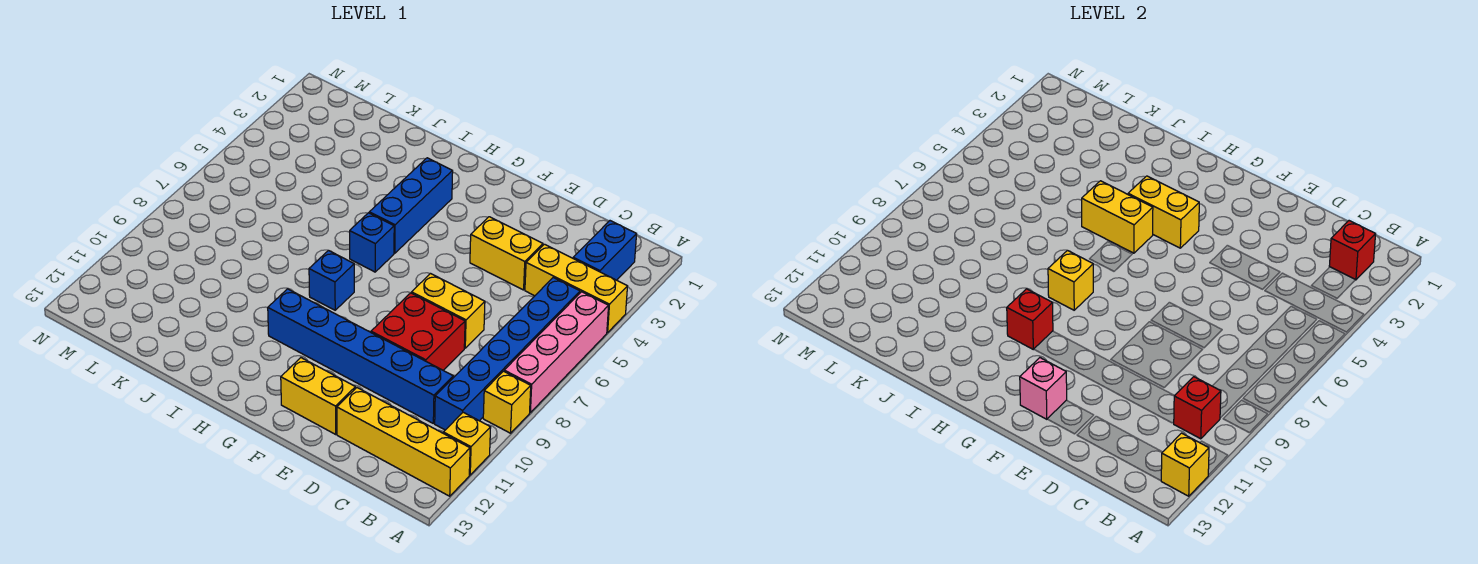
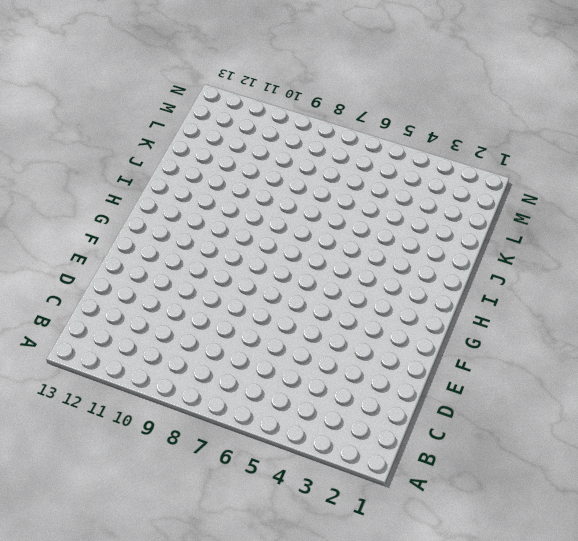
none -> yellow brick A4:C4 level 1
none -> pink brick A5:A8 level 1
none -> yellow brick A9 level 1

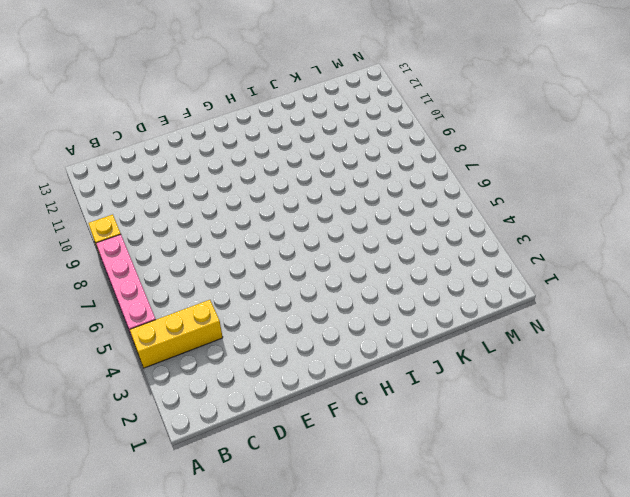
none -> yellow brick A11 level 1
none -> yellow brick A12:D12 level 1
none -> blue brick B2:B3 level 1

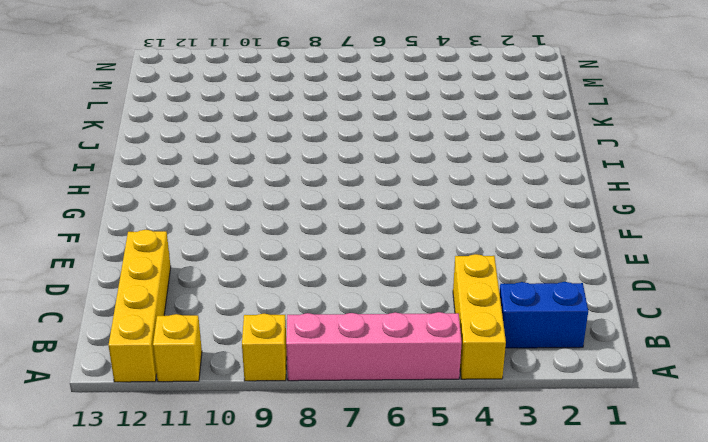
none -> blue brick B5:B10 level 1
none -> blue brick C10:H10 level 1
none -> yellow brick D4:E4 level 1

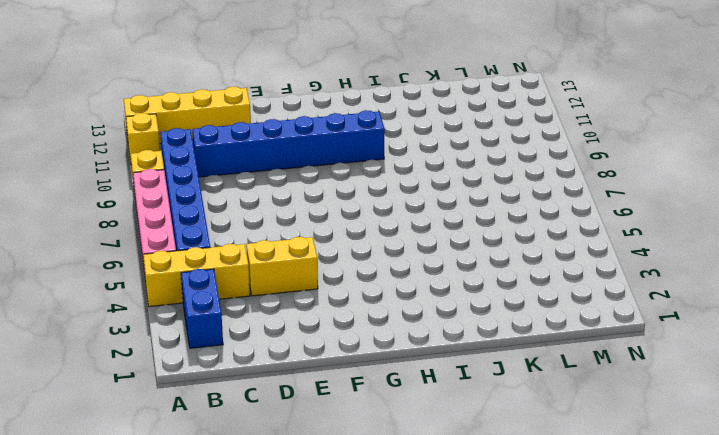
none -> yellow brick D7:E7 level 1
none -> red brick D8:E9 level 1
none -> yellow brick E12:F12 level 1

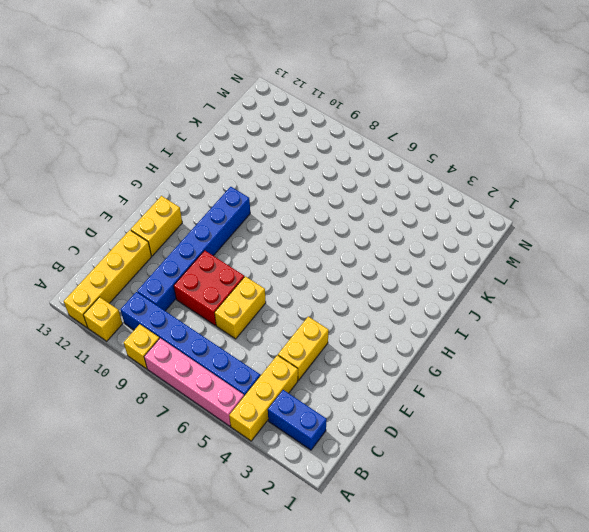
none -> blue brick H3:H5 level 1
none -> blue brick H6 level 1
none -> blue brick H8 level 1

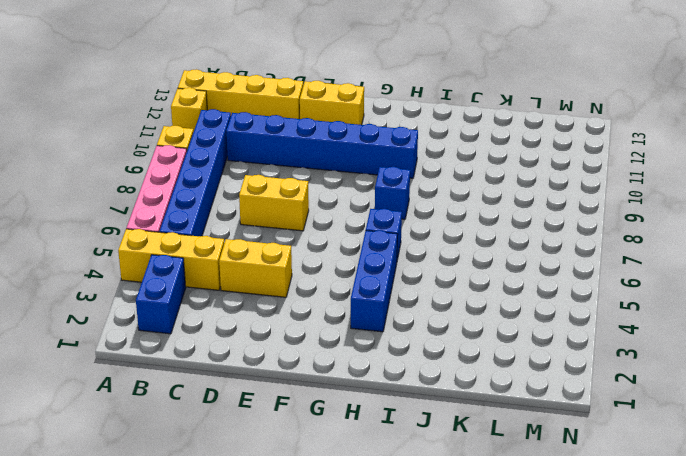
none -> red brick D8:E9 level 1
none -> yellow brick A12 level 2
none -> red brick B2 level 2

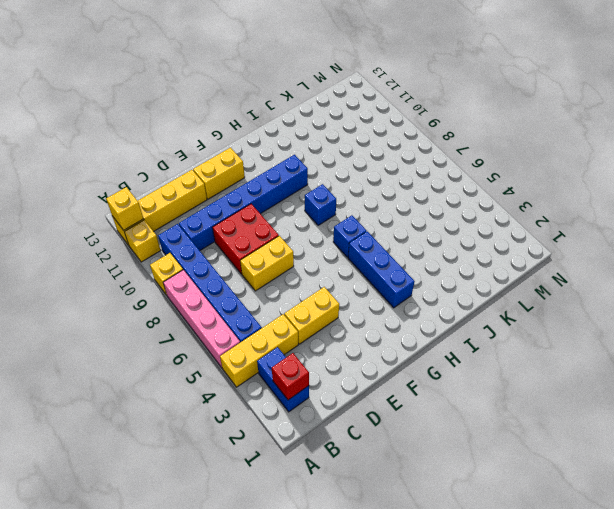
none -> red brick B10 level 2
none -> pink brick F12 level 2
none -> yellow brick G4:H4 level 2

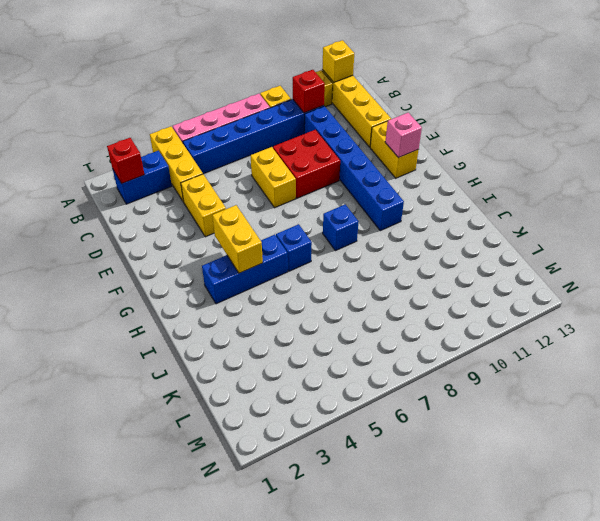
none -> yellow brick H5:I5 level 2
none -> yellow brick H8 level 2
none -> red brick H10 level 2

